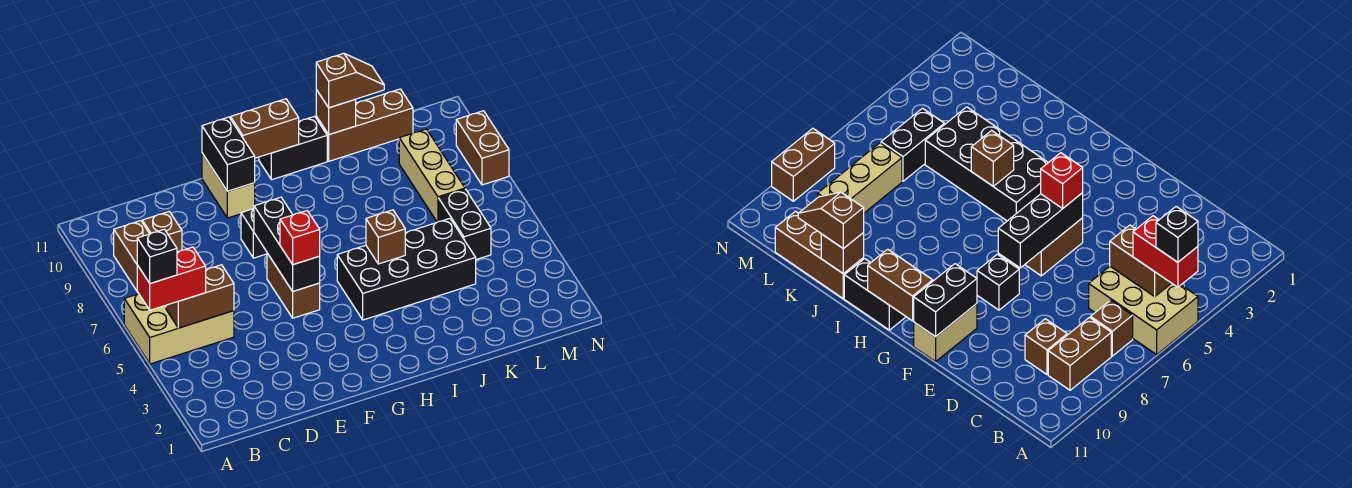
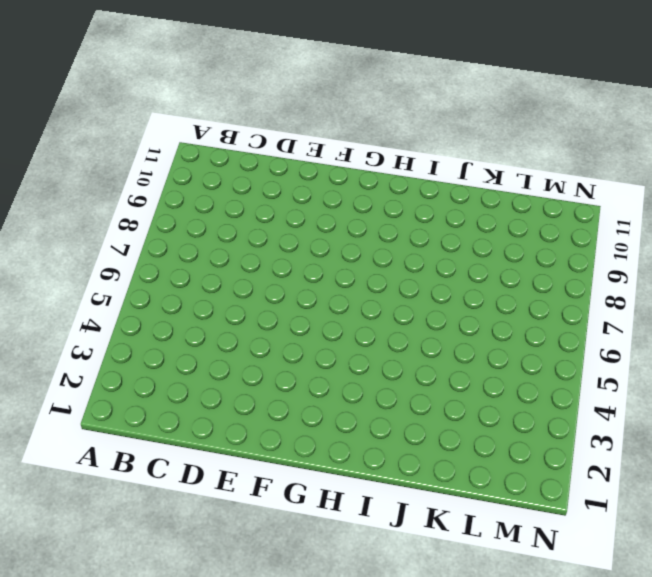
none -> tan brick A5:C6 level 1
none -> brown brick B7 level 1
none -> brown brick B8:B9 level 1

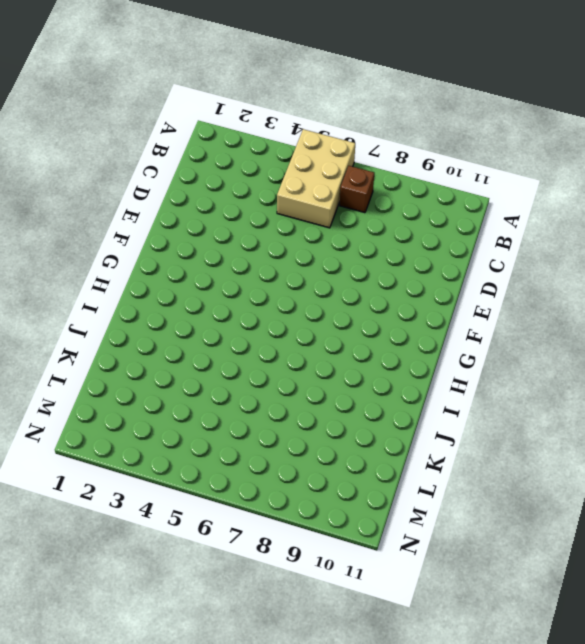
none -> brown brick B8:B9 level 1
none -> brown brick C9 level 1
none -> brown brick F5:F6 level 1

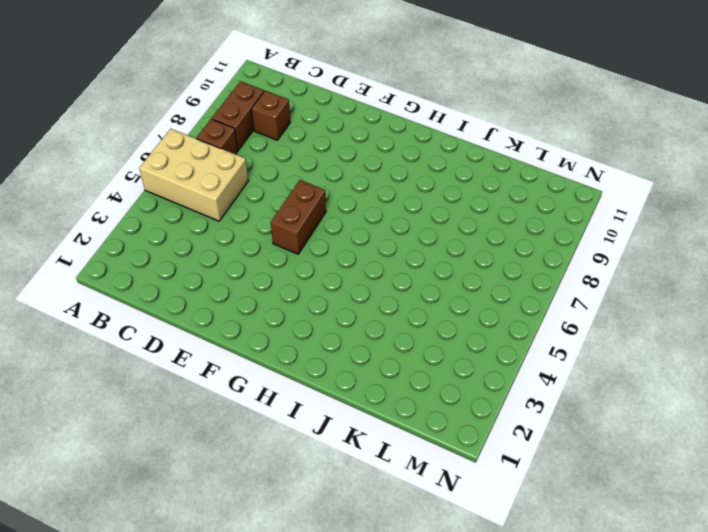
none -> black brick F8 level 1
none -> tan brick F10:F11 level 1
none -> black brick H4:K5 level 1

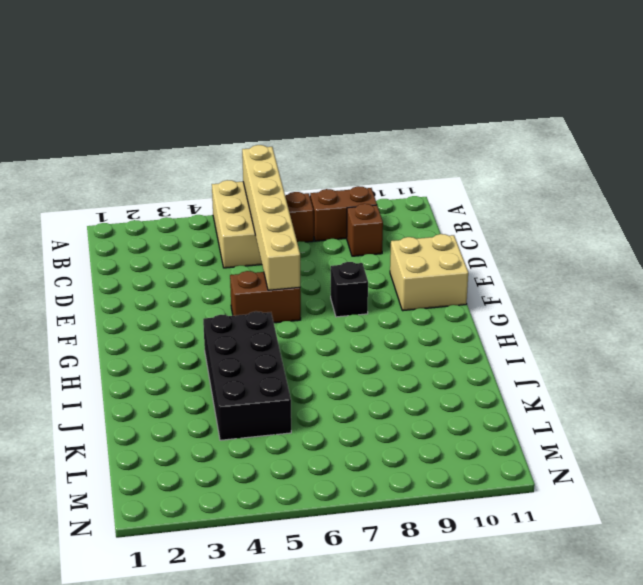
tan brick A6:F6 level 2 -> black brick F5:F7 level 2
tan brick E10:F11 level 1 -> tan brick F10:F11 level 1
none -> black brick H11:I11 level 1
none -> brown brick J11:L11 level 1
none -> black brick L5:L6 level 1

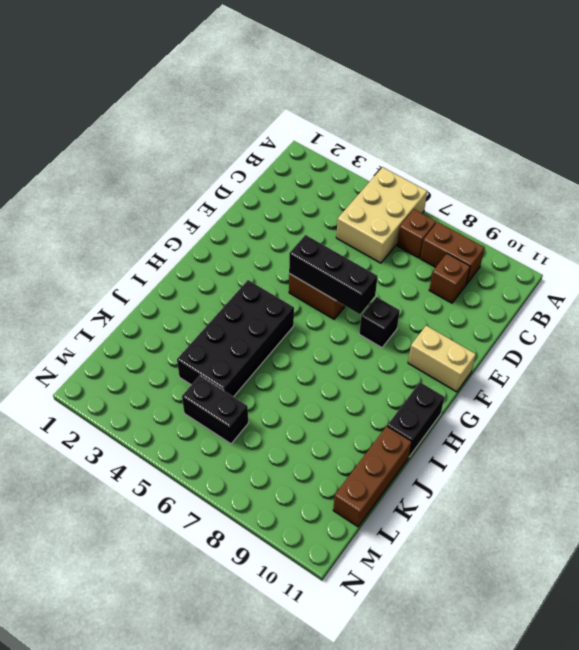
none -> tan brick L7:L9 level 1
none -> brown brick N8:N9 level 1
none -> brown brick B5:C5 level 2

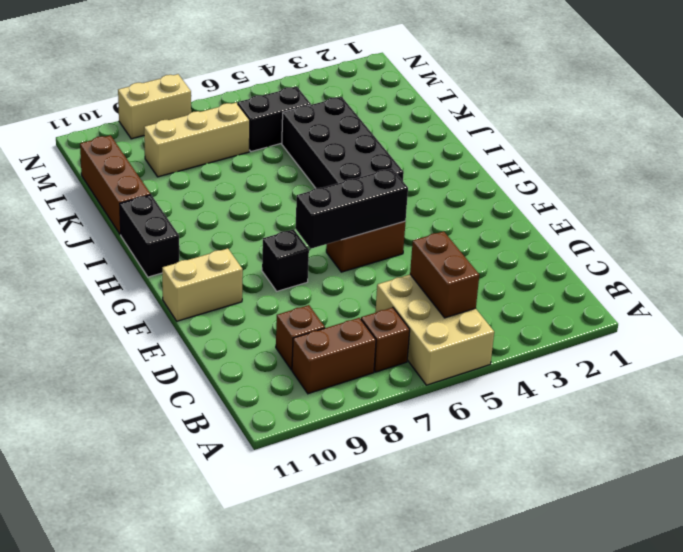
tan brick N8:N9 level 1 -> brown brick N8:N9 level 1
none -> black brick F10:F11 level 2
none -> brown brick G11:H11 level 2
none -> brown brick I5 level 2

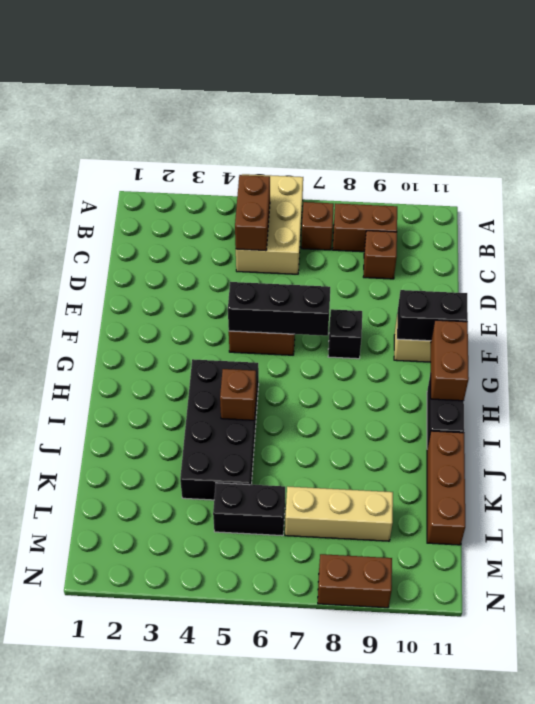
none -> brown brick J11 level 2
none -> red brick A5:B5 level 3
none -> red brick F5 level 3

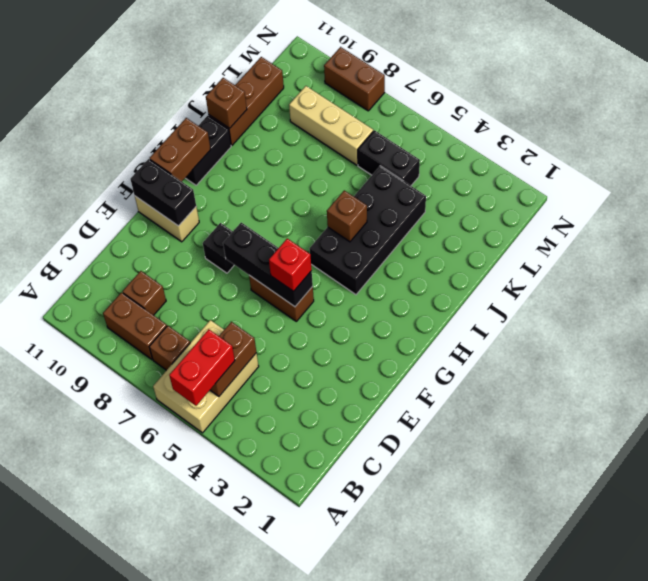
none -> brown slope J11:K11 level 3 top J
none -> black brick A5 level 4

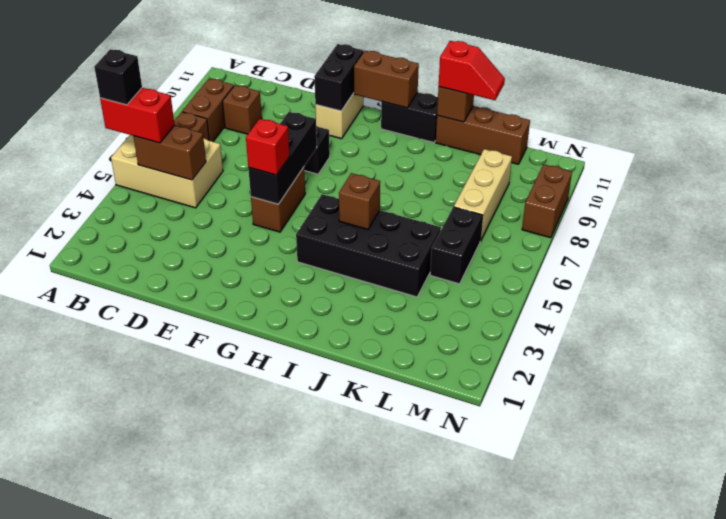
red slope J11:K11 level 3 top J -> brown slope J11:K11 level 3 top J

